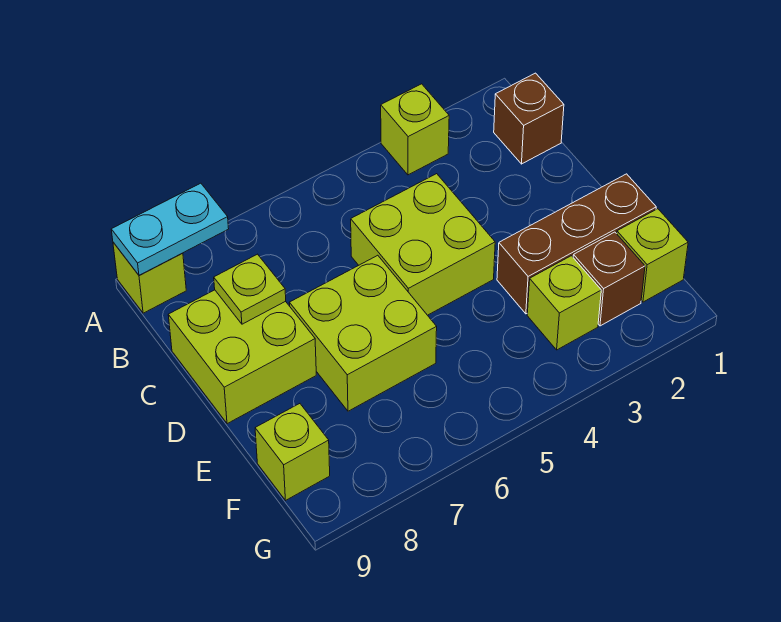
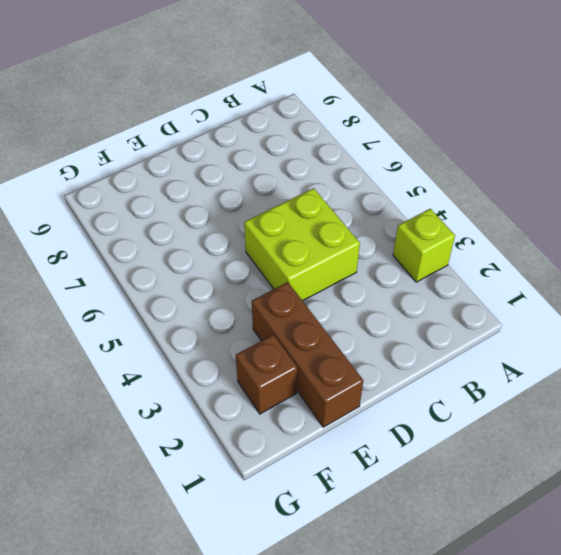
none -> lime brick A9 level 1
none -> brown brick B1 level 1
none -> lime brick C8:D9 level 1

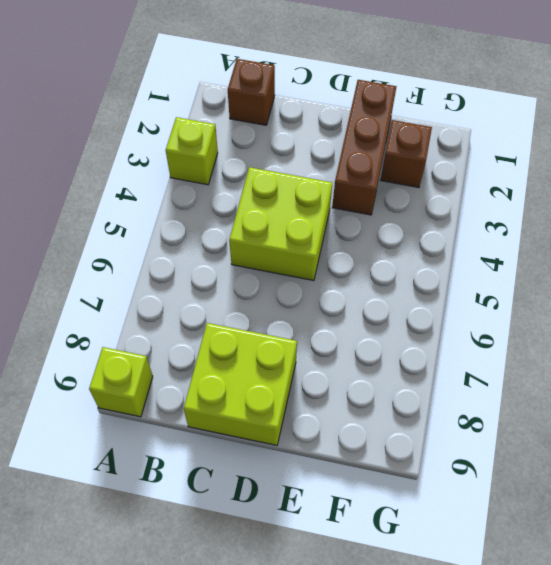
none -> lime brick D6:E7 level 1
none -> lime brick F1 level 1
none -> lime brick F3 level 1

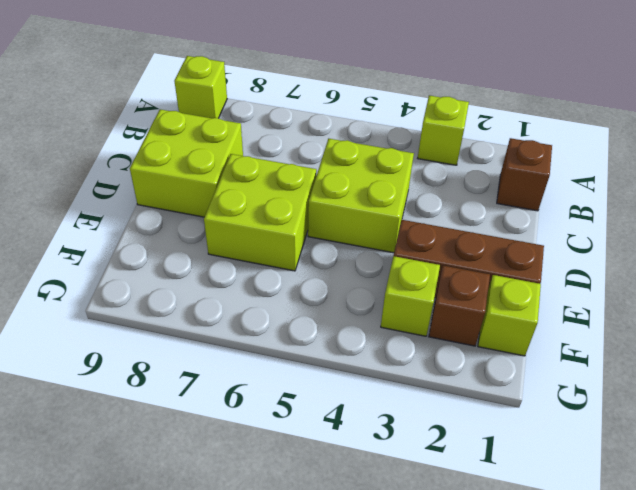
none -> lime brick F9 level 1
none -> cyan plate A8:A9 level 2
none -> lime plate C8 level 2

